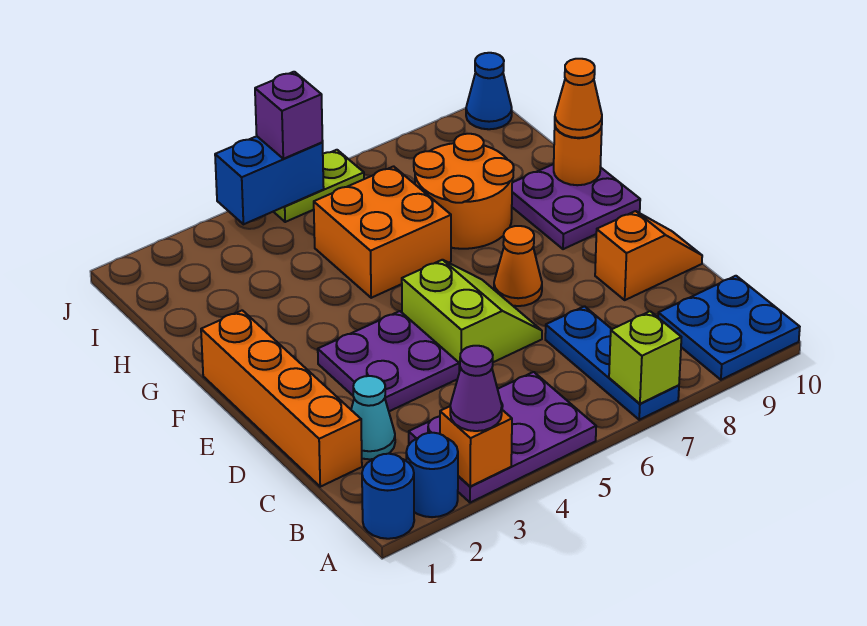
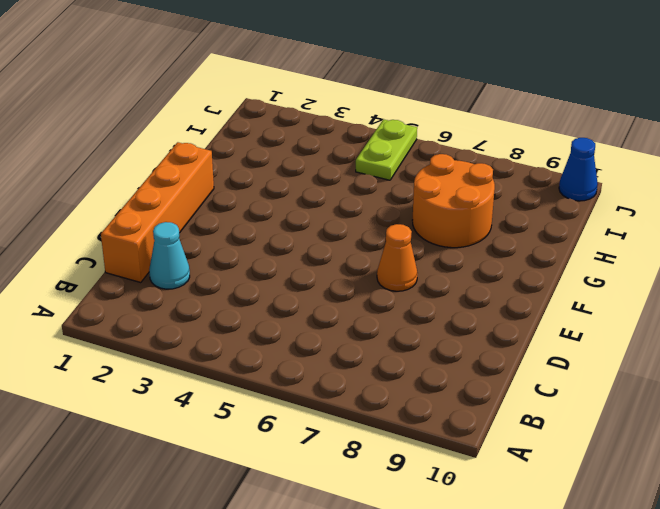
lime plate I5:J5 level 1 -> lime plate J5:J6 level 1
none -> blue round brick A1 level 1
none -> blue round brick A2 level 1
none -> purple plate A3:B5 level 1

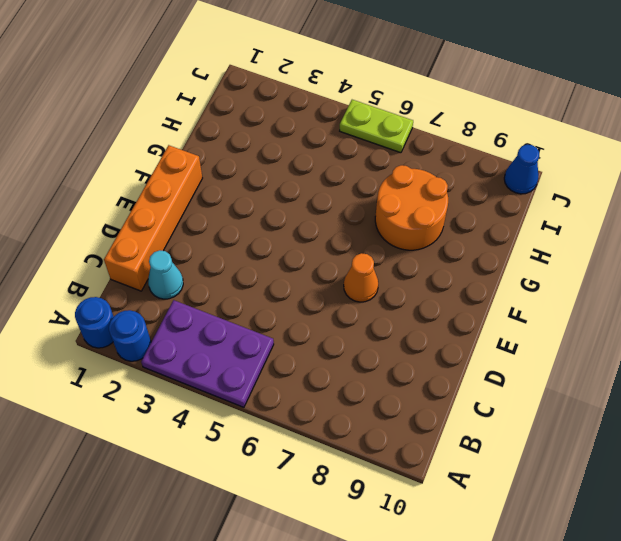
none -> blue plate A7:C7 level 1
none -> blue plate A9:B10 level 1
none -> purple plate D3:E4 level 1

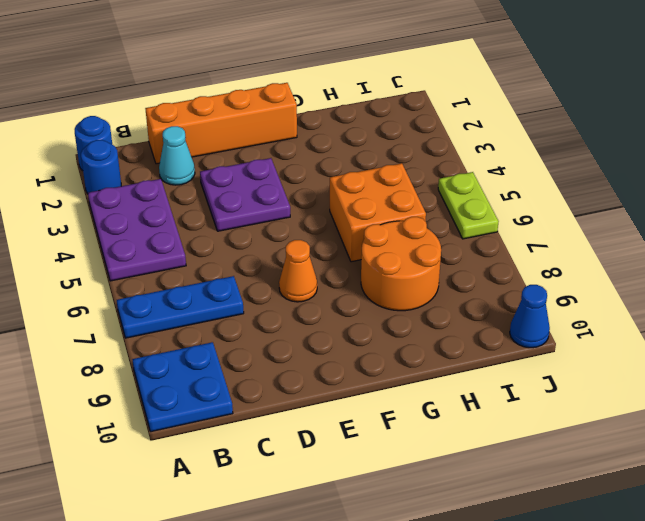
none -> lime slope D5:E6 level 1 top 5
none -> orange slope D9:D10 level 1 top 9
none -> purple plate F9:G10 level 1

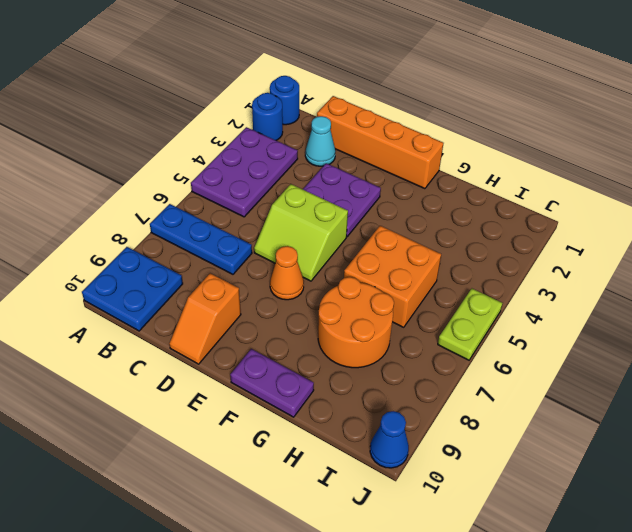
purple plate F10:G10 level 1 -> purple plate F9:G10 level 1
none -> orange brick A3 level 2
none -> lime brick A7 level 2
none -> orange round brick G10 level 2

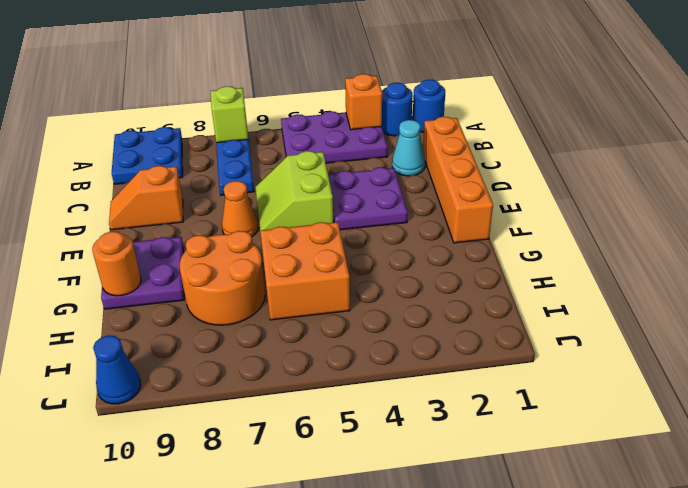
none -> lime plate J5:J6 level 1
none -> blue brick J4:J5 level 2
none -> purple cone A3 level 3

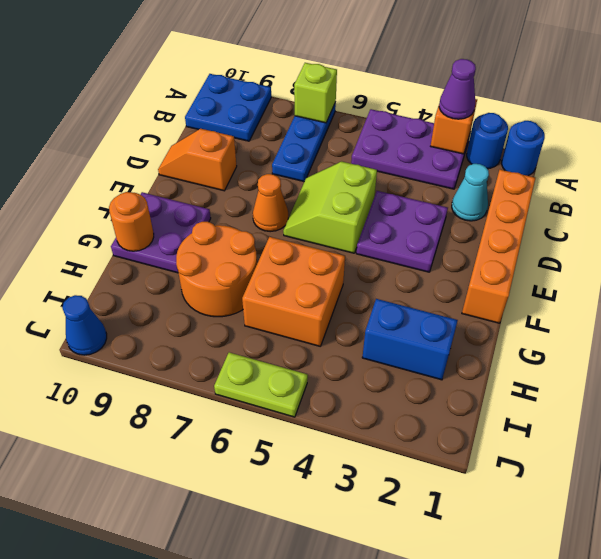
blue brick H2:H3 level 1 -> blue brick J4:J5 level 2
none -> orange cone G10 level 3
none -> purple brick J5 level 3

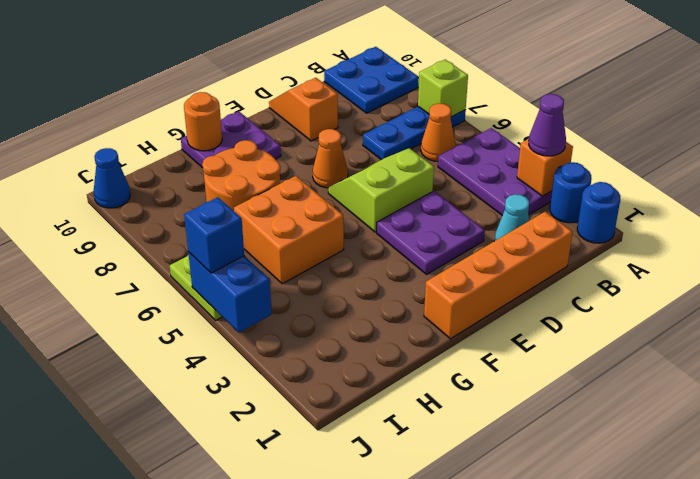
orange cone B6 level 1 -> orange cone G10 level 3
blue brick J5 level 3 -> purple brick J5 level 3

